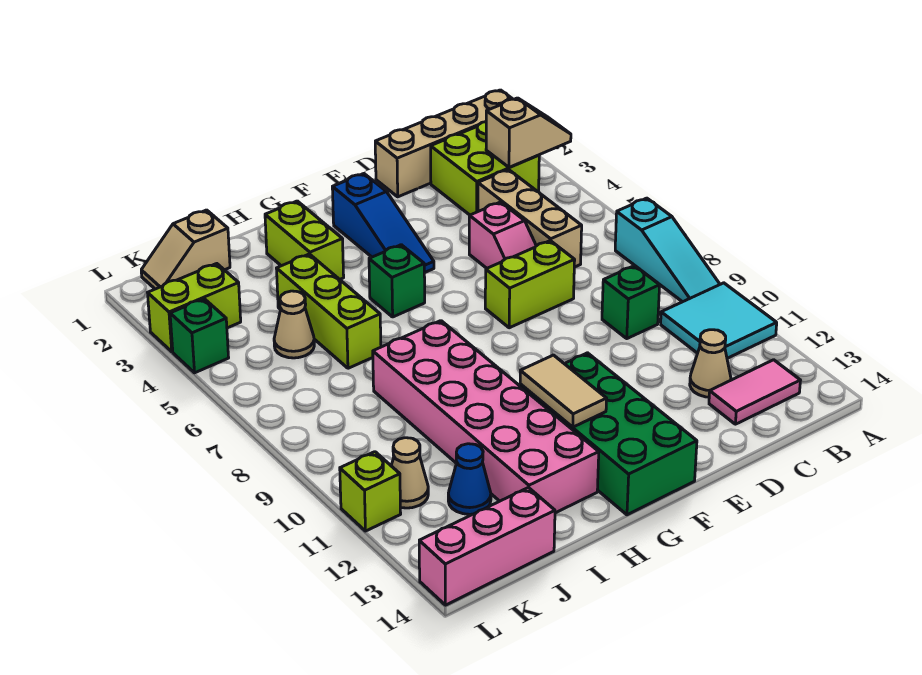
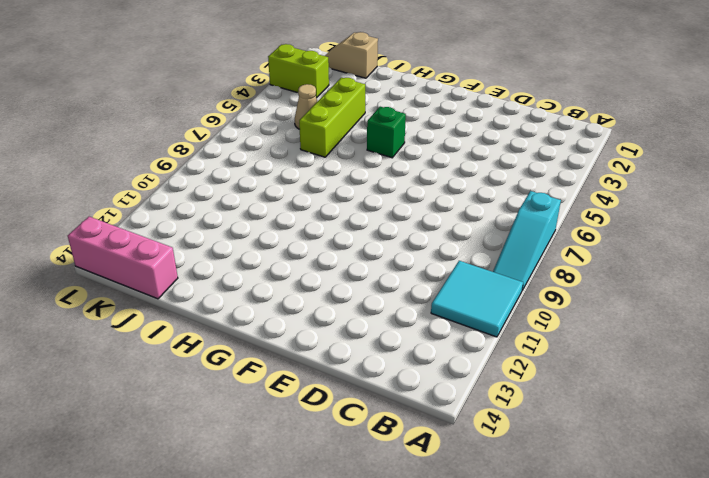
none -> tan brick A1:D1 level 1
none -> lime brick B2:C3 level 1
none -> pink tile B13:C13 level 1

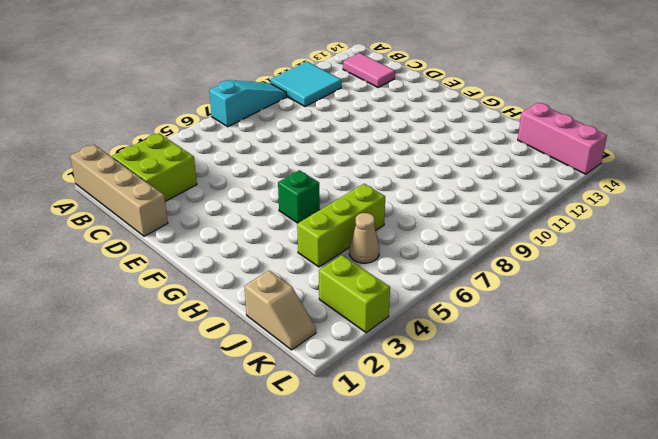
none -> tan brick C4:C6 level 1
none -> green brick C9 level 1
none -> tan cone C12 level 1

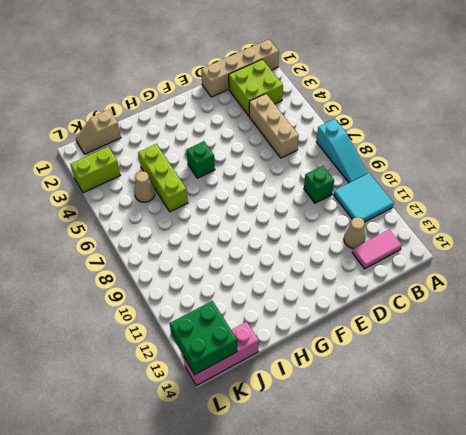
green brick K13:L14 level 2 -> none
none -> pink slope D5:D6 level 1 top 5
none -> lime brick D7:E7 level 1
none -> blue slope F2:F4 level 1 top 2

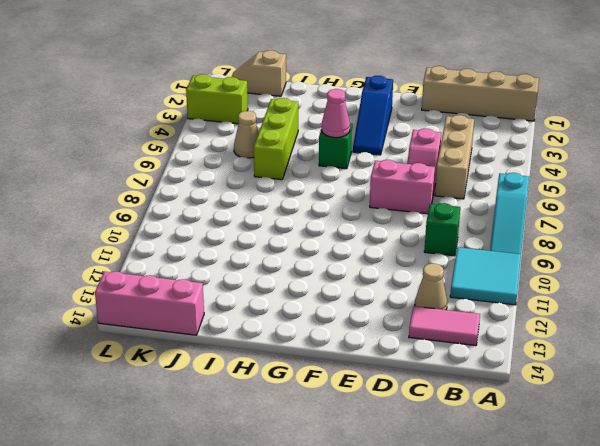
pink brick D7:E7 level 1 -> lime brick D7:E7 level 1
pink cone G5 level 2 -> none
none -> lime brick B2:C3 level 1
none -> green brick F11:G14 level 1
none -> lime brick H2:H3 level 1

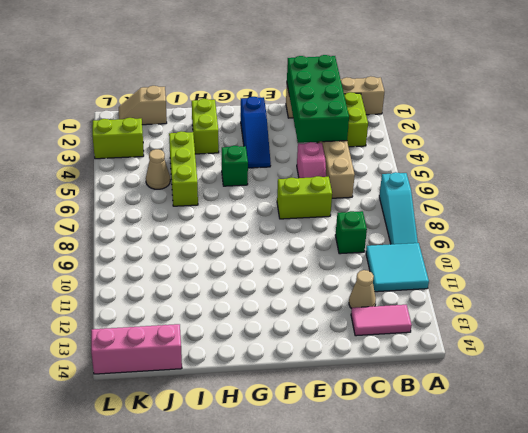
green brick C1:D4 level 2 -> green brick F11:G14 level 1
none -> pink brick H8:I13 level 1
none -> blue cone J12 level 1
none -> tan cone K11 level 1

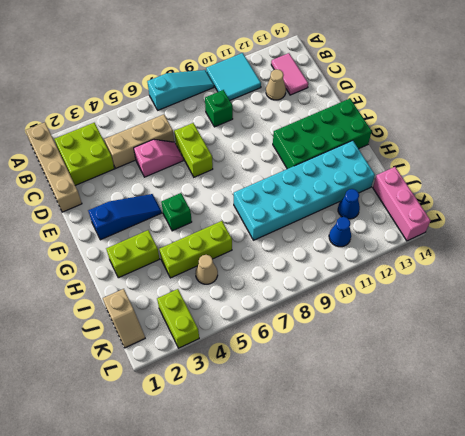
cyan brick H8:I13 level 1 -> pink brick H8:I13 level 1
blue cone K11 level 1 -> tan cone K11 level 1
none -> green brick L4 level 1
none -> lime brick L11 level 1
none -> tan slope A3:B3 level 2 top B

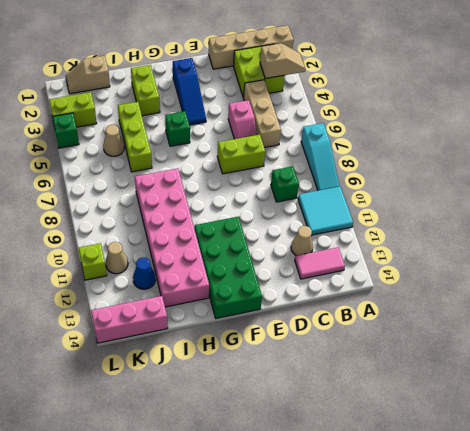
none -> tan tile G11:G12 level 2

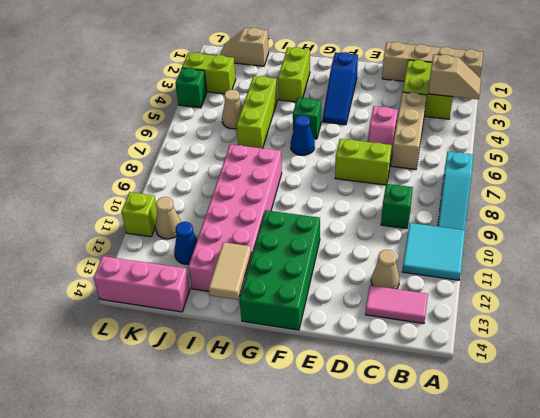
blue cone G6 level 1 -> none
tan tile H13:H14 level 2 -> tan tile G11:G12 level 2

